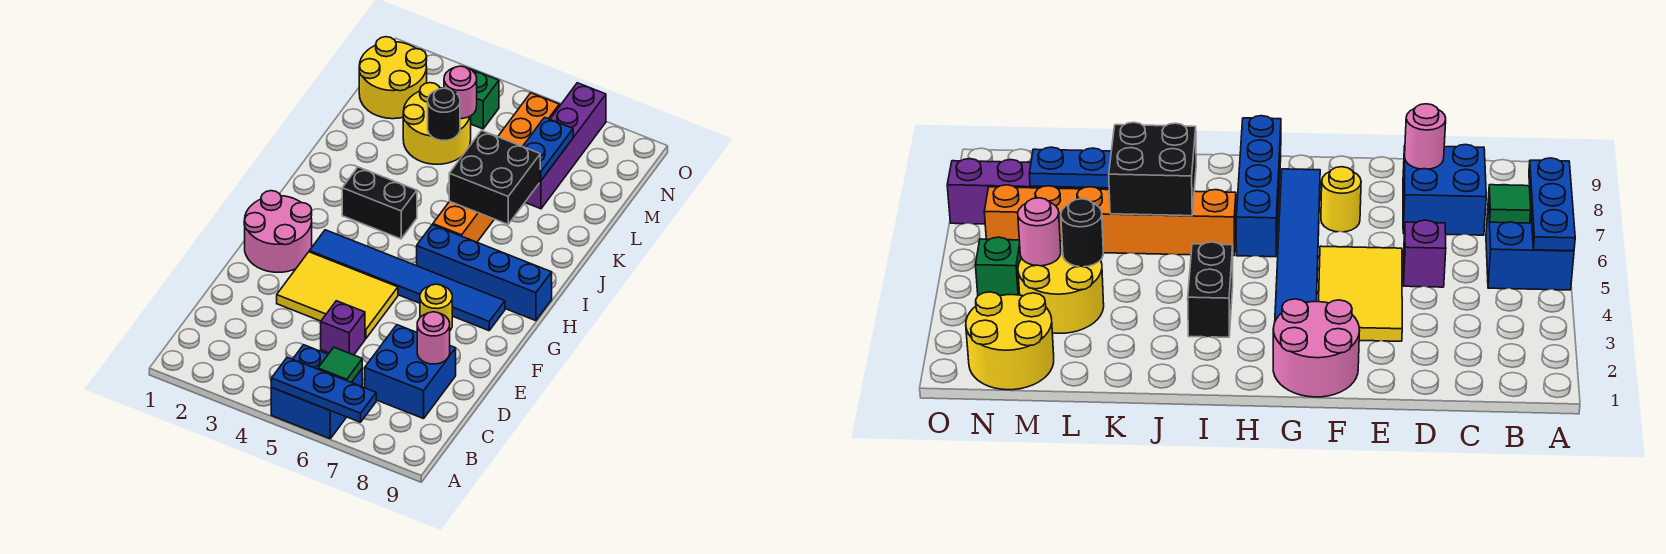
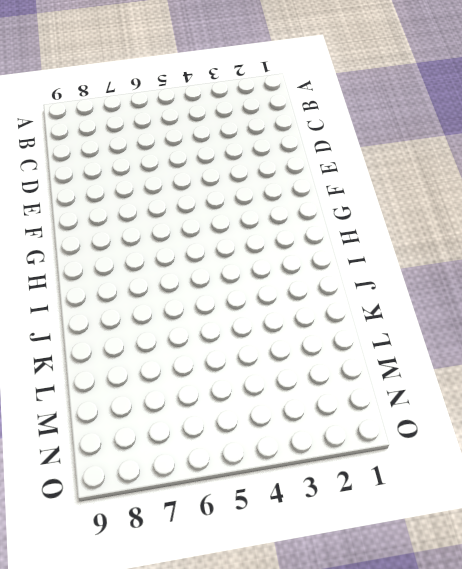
none -> blue brick A5:B6 level 1
none -> blue brick C7:D8 level 1
none -> purple brick D5 level 1

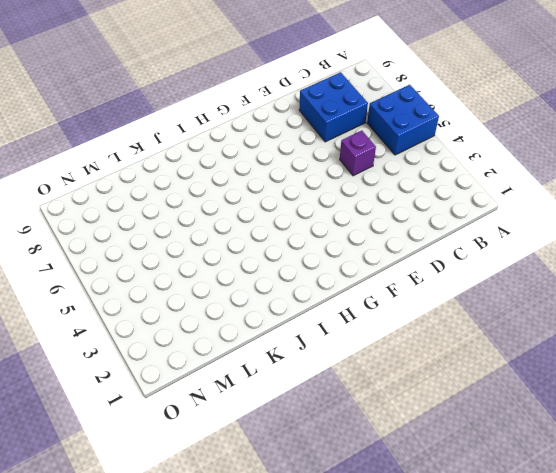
none -> yellow tile E3:F5 level 1
none -> pink round brick F1:G2 level 1
none -> yellow round brick F7 level 1

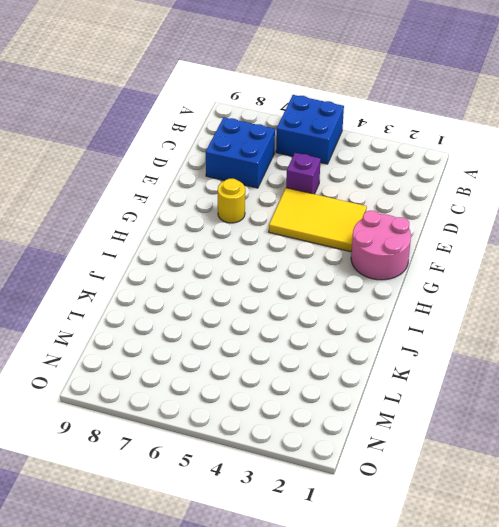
none -> blue tile G3:G8 level 1
none -> blue brick H6:H9 level 1
none -> black brick I3:I4 level 1

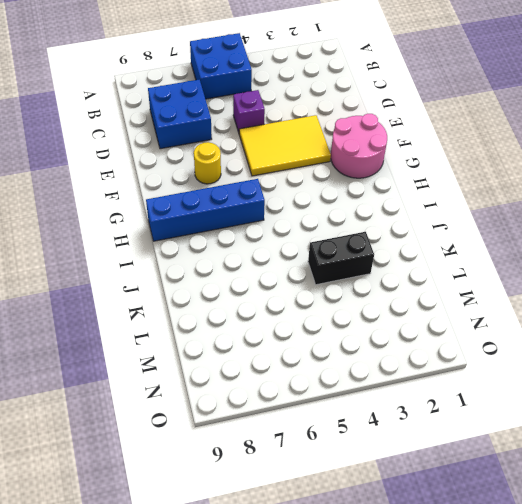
black brick K3:K4 level 1 -> black brick I3:I4 level 1
none -> blue tile G3:G8 level 1
none -> orange brick I6:N6 level 1
none -> yellow round brick L3:M4 level 1

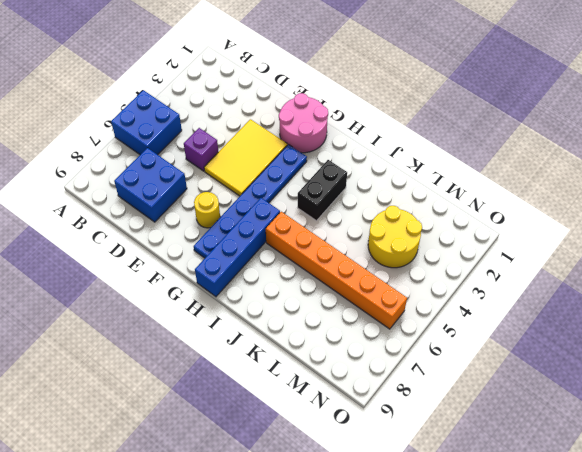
blue plate G3:G8 level 1 -> blue tile G3:G8 level 1
none -> purple brick L7:O7 level 1
none -> yellow round brick M1:N2 level 1
none -> green brick N4 level 1

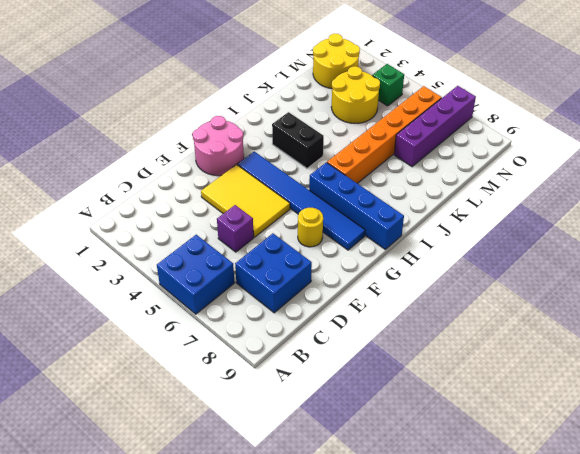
none -> blue plate A5:A7 level 2
none -> green tile B6 level 2
none -> pink round brick D8 level 2

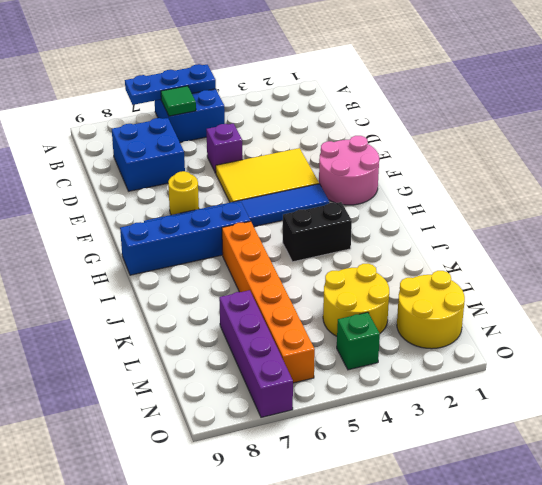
none -> pink round brick D8 level 2
none -> black brick J6:K7 level 2
none -> black round brick L4 level 2

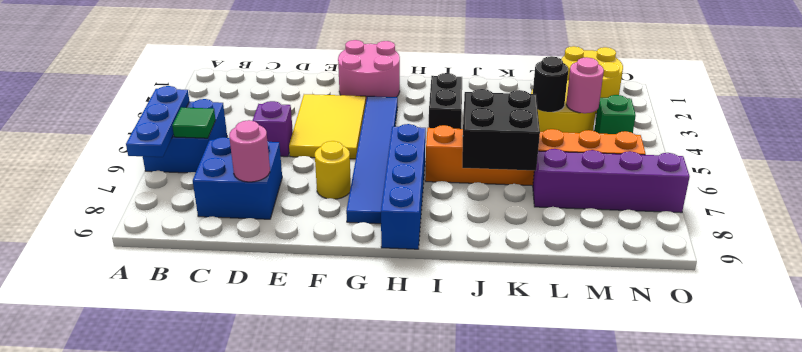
none -> blue plate L7:M7 level 2

